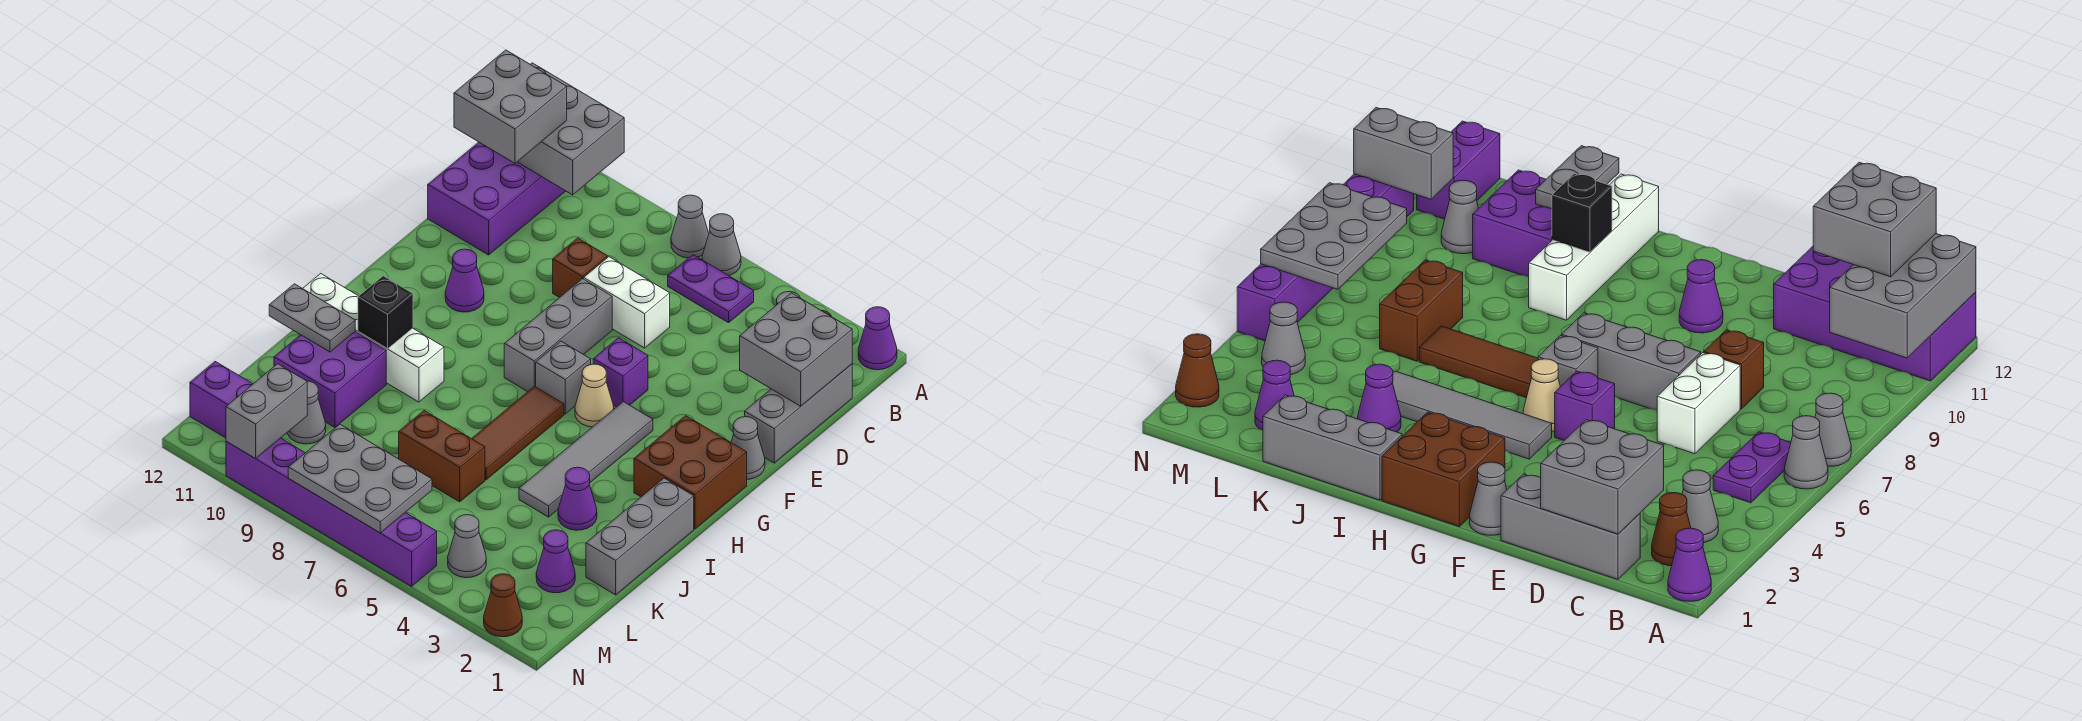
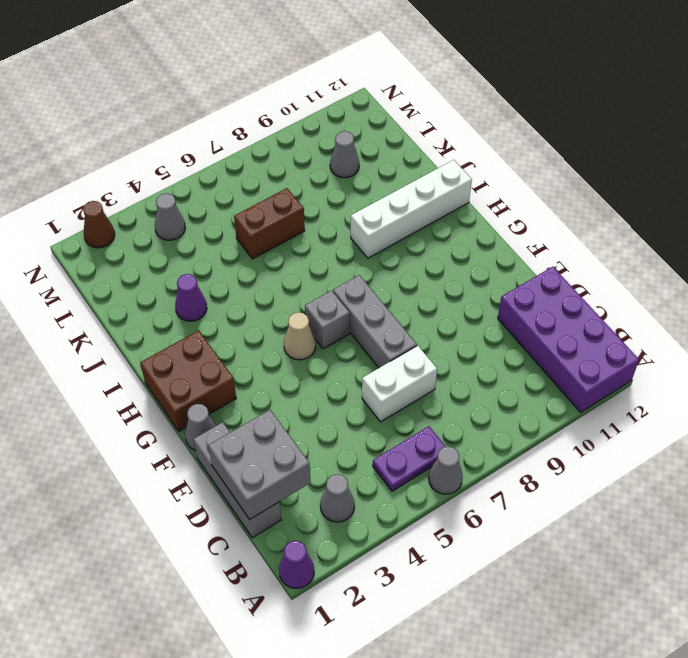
none -> grey cone A7 level 1
none -> brown cone B2 level 1
none -> brown brick D8 level 1
none -> purple brick F5 level 1

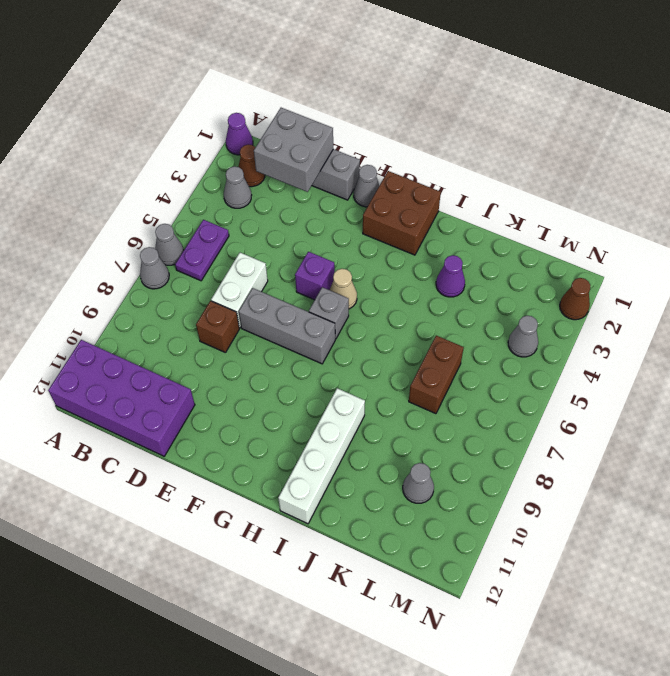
none -> purple cone F10 level 1
none -> grey tile G4:J4 level 1
none -> brown tile H6:J6 level 1
none -> grey brick I1:K1 level 1

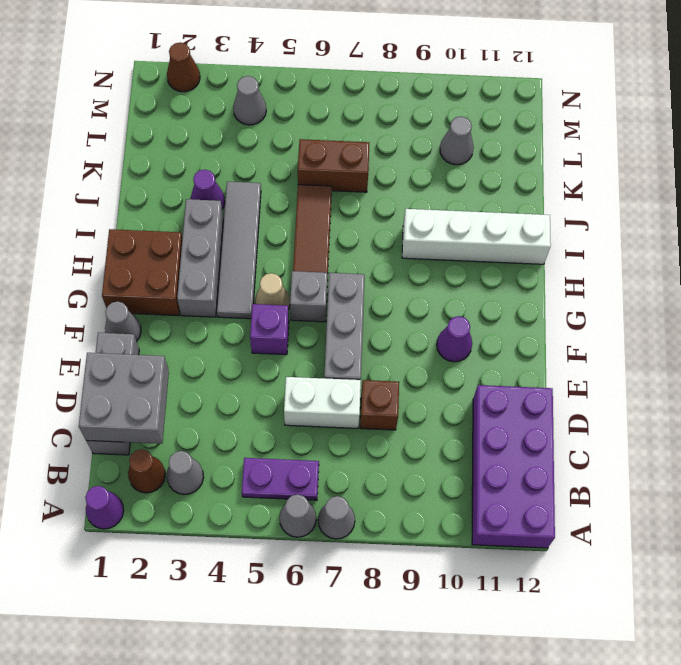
grey brick G3:I3 level 1 -> grey brick I1:K1 level 1
none -> purple brick J10:K11 level 1
none -> purple cone L2 level 1
none -> purple brick M11:M12 level 1
none -> purple brick N5:N10 level 1

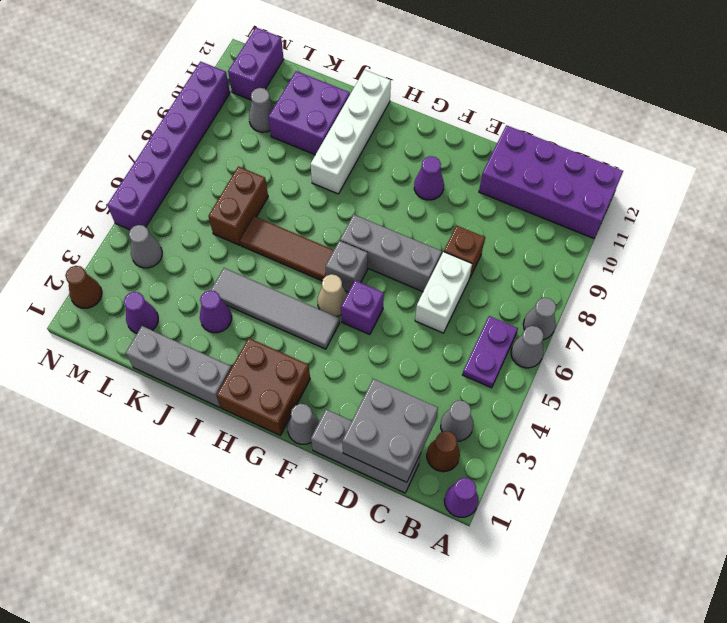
none -> grey brick A10:B12 level 2
none -> black brick I10 level 2
none -> grey plate J11:J12 level 2
none -> grey plate M6:N8 level 2

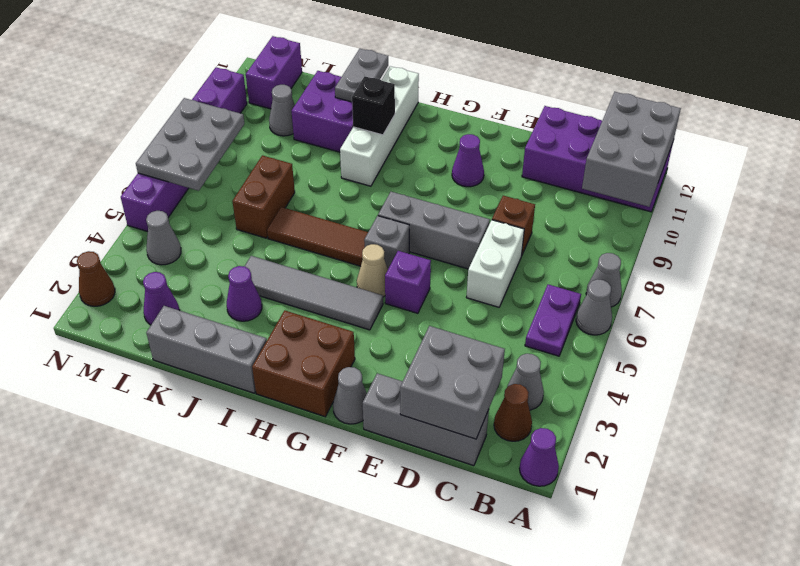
none -> grey brick M10:N10 level 2
none -> grey brick B11:C12 level 3

